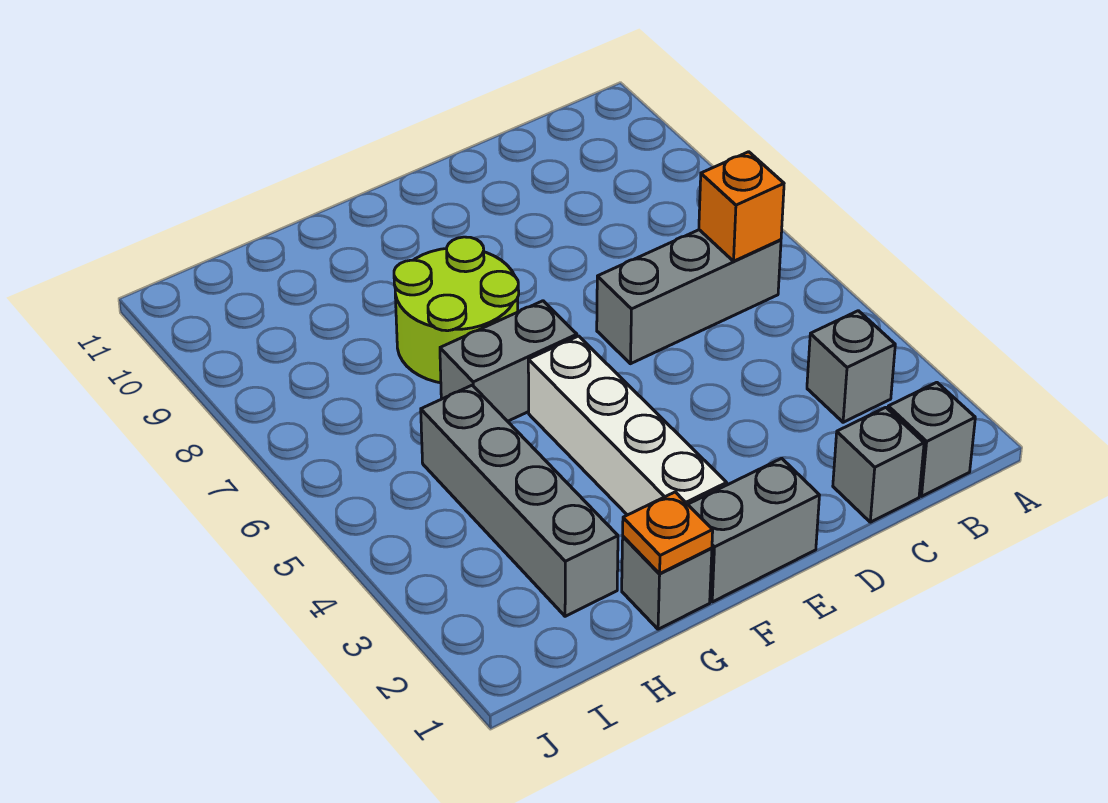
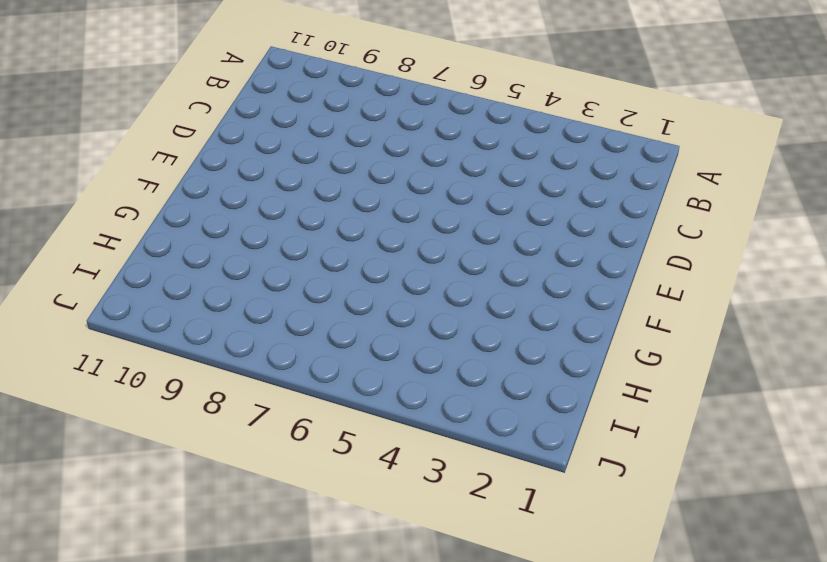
none -> grey brick B1 level 1
none -> grey brick B3 level 1
none -> grey brick B6:D6 level 1

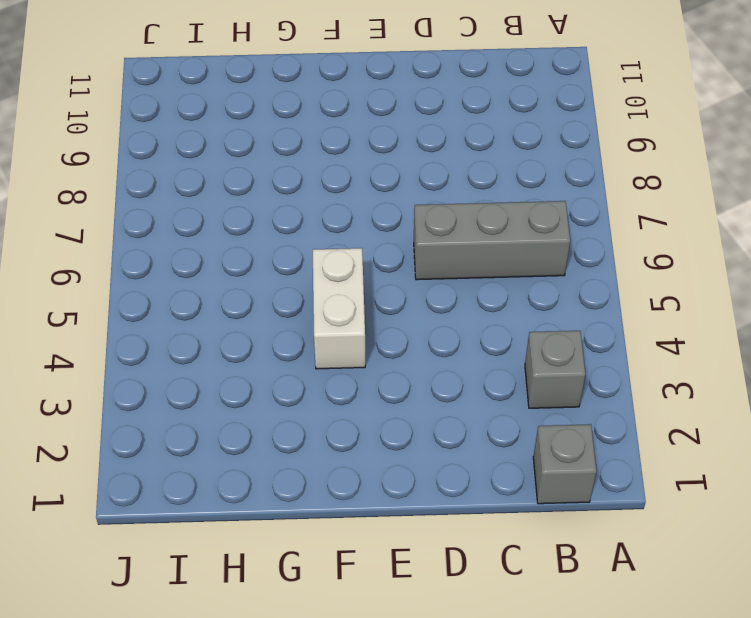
white brick F4:F5 level 1 -> white brick F2:F5 level 1
none -> grey brick C1 level 1
none -> grey brick E1:F1 level 1
none -> grey brick F6:G6 level 1

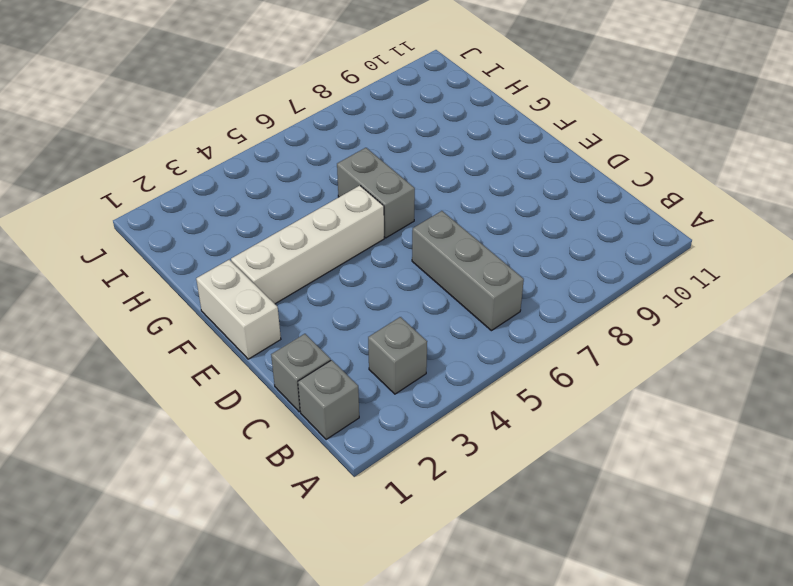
white brick E1:F1 level 1 -> grey brick E1:F1 level 1
none -> lime round brick F7:G8 level 1
none -> grey brick G1 level 1
none -> grey brick H2:H5 level 1

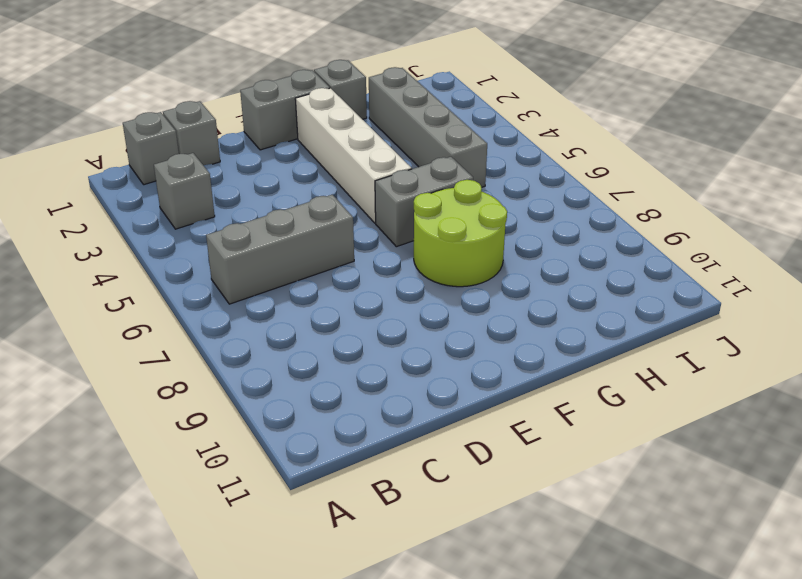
none -> orange brick B6 level 2
none -> orange plate G1 level 2

